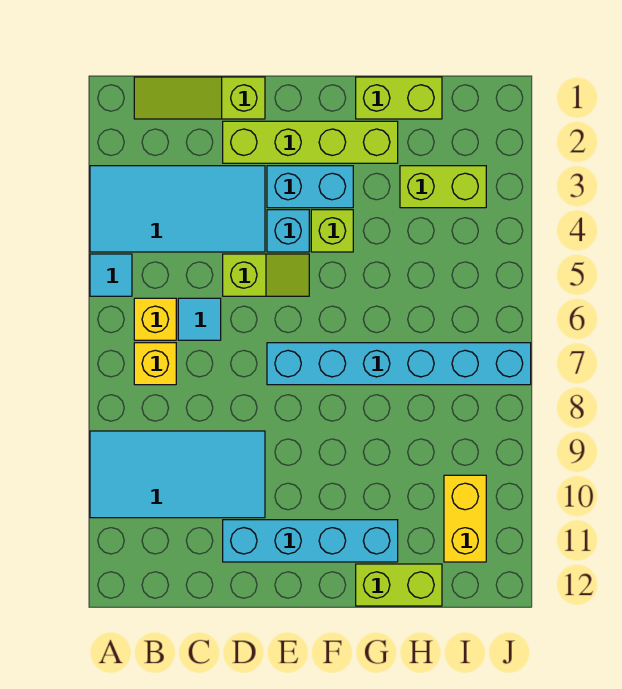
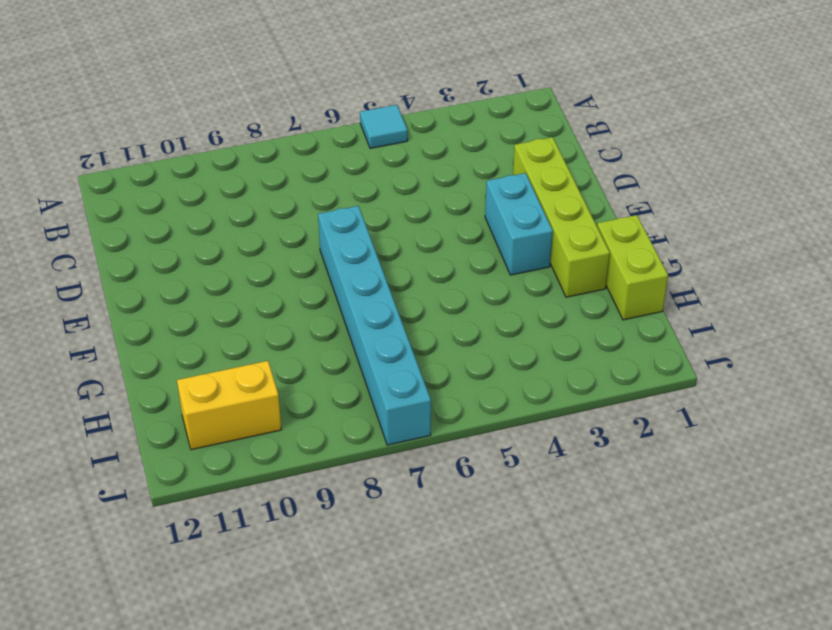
none -> cyan tile A3:D4 level 1
none -> cyan tile A9:D10 level 1
none -> lime slope B1:D1 level 1 top D

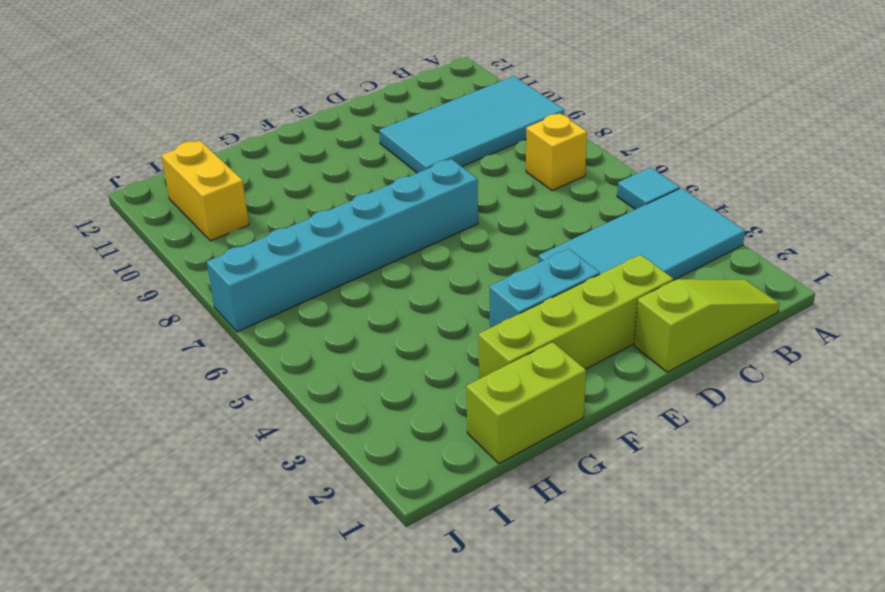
none -> yellow brick B6 level 1
none -> cyan tile C6 level 1
none -> lime slope D5:E5 level 1 top D

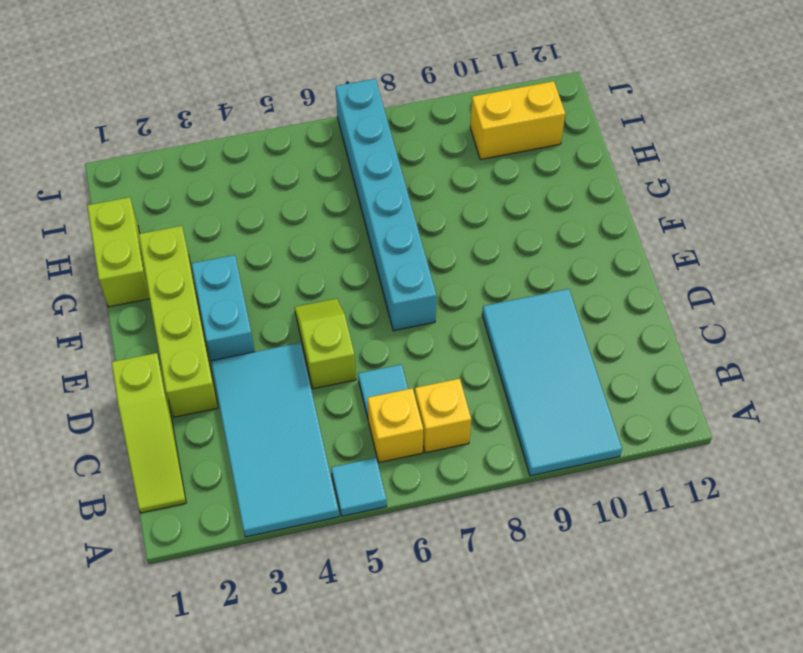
none -> cyan brick D11:G11 level 1
none -> cyan brick E4 level 1
none -> lime brick F4 level 1

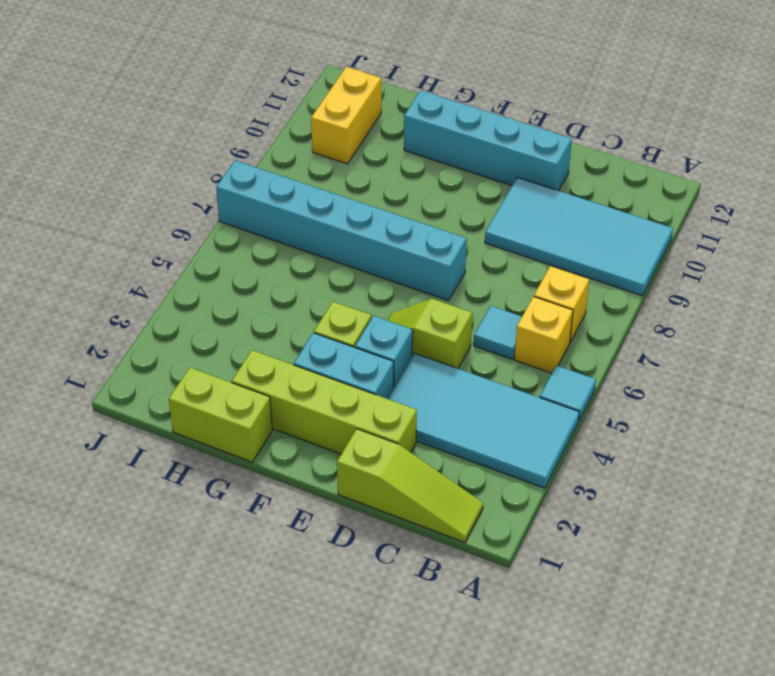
none -> lime brick G12:H12 level 1
none -> lime brick H3:I3 level 1

